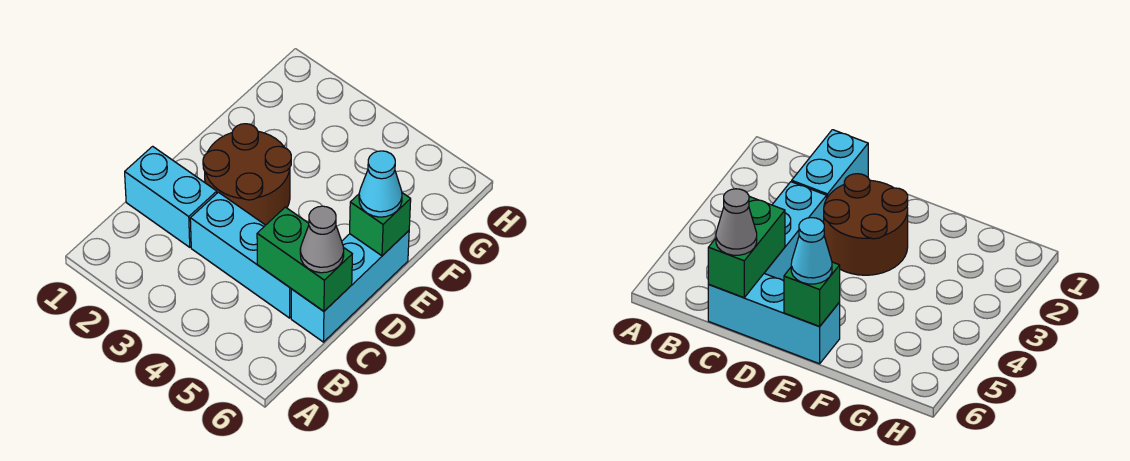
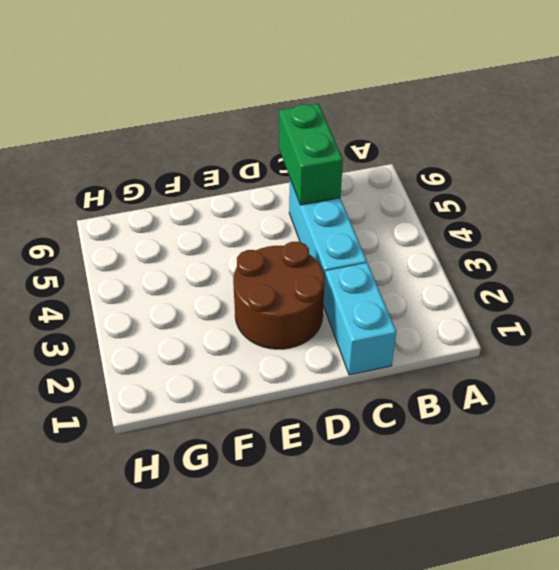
none -> cyan brick C6:E6 level 1
none -> green brick E6 level 2

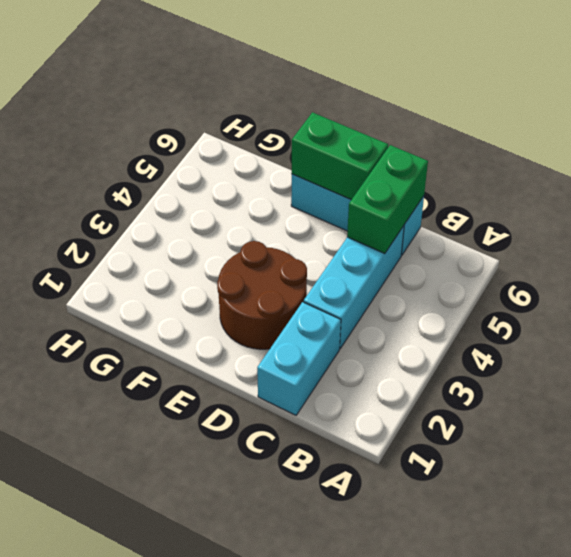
green brick D6:E6 level 2 -> green brick E6 level 2
none -> grey cone C6 level 3
none -> cyan cone E6 level 3

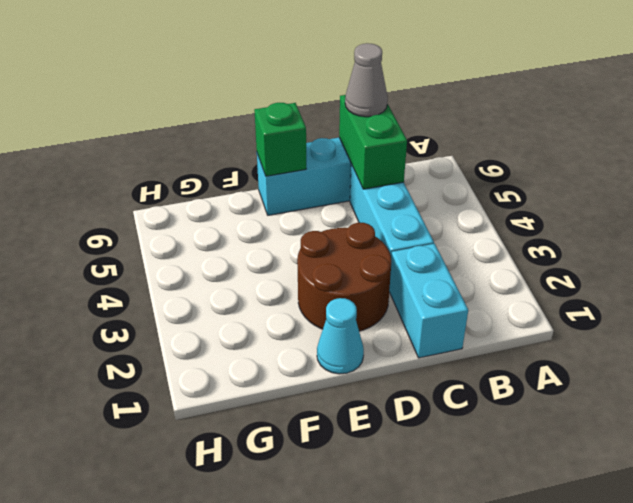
cyan cone E1 level 1 -> cyan cone E6 level 3

